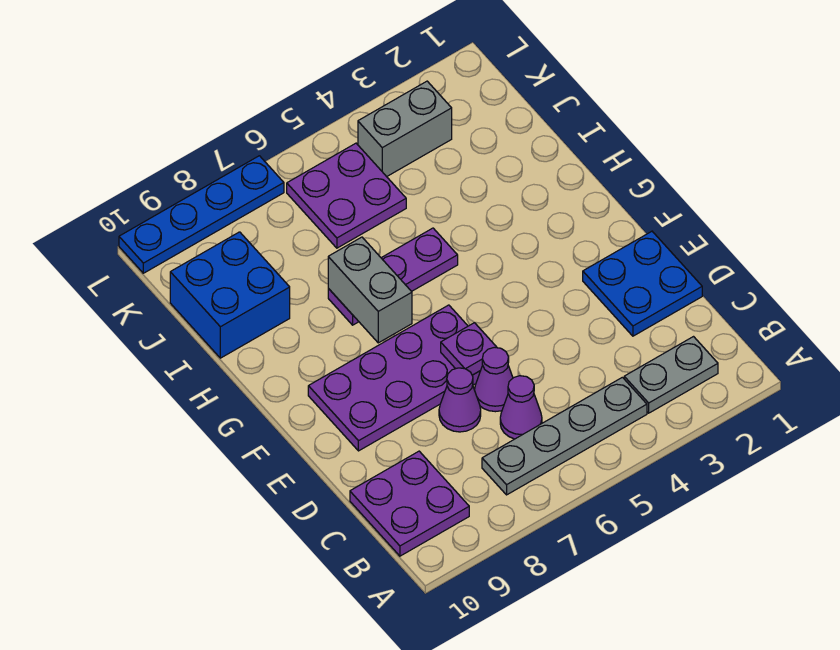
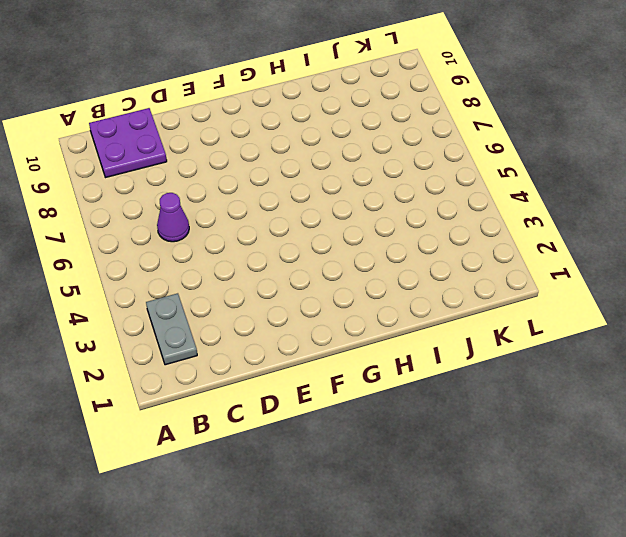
none -> grey plate B4:B7 level 1
none -> blue plate D1:E2 level 1
none -> purple cone D6 level 1

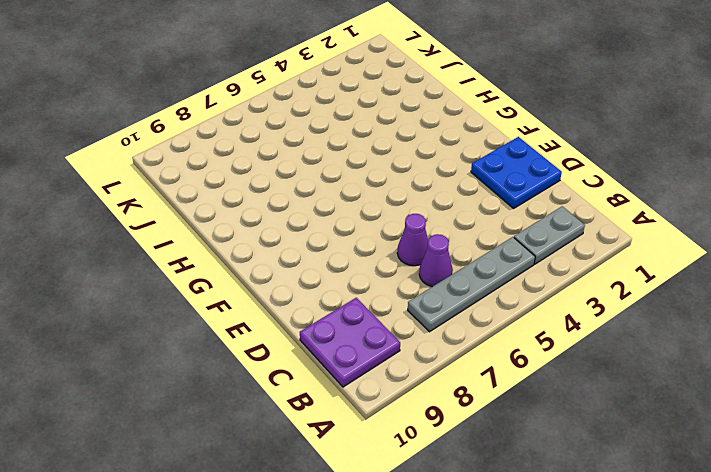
none -> purple cone D7 level 1
none -> purple plate E6:F9 level 1
none -> purple plate H5:H7 level 1

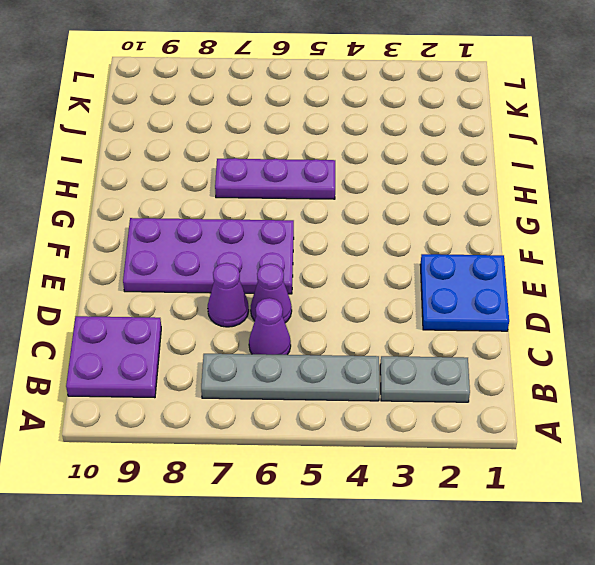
none -> blue brick I9:J10 level 1
none -> purple plate J5:K6 level 1
none -> grey brick K3:K4 level 1

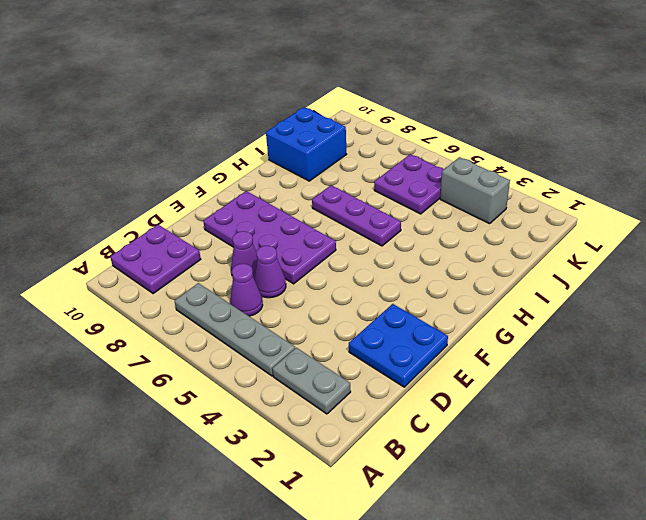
none -> blue plate L7:L10 level 1
none -> purple plate E6 level 2
none -> grey brick G7:H7 level 2

